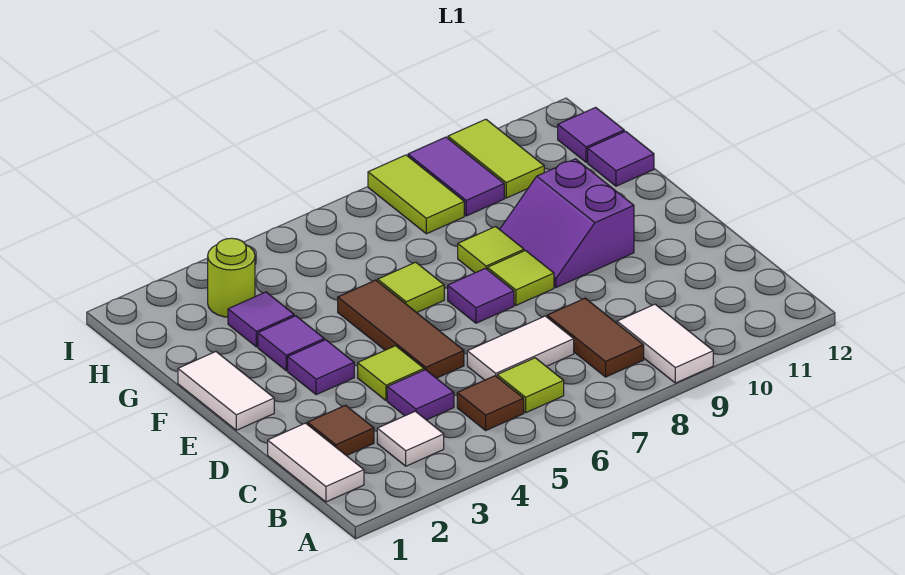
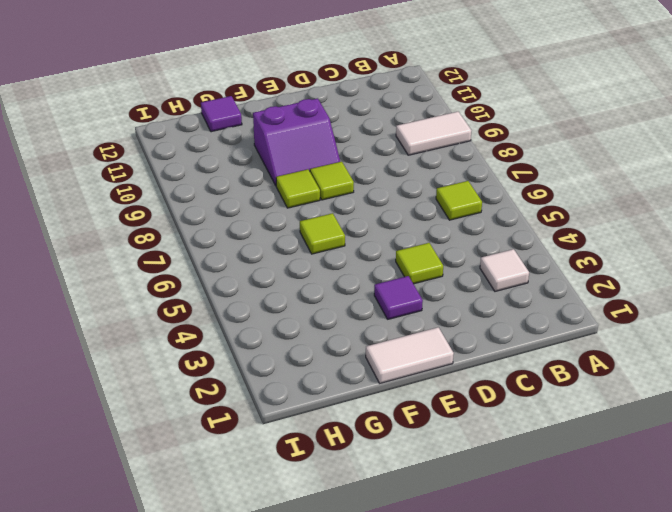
none -> white tile B1:C1 level 1
none -> brown tile B5 level 1
none -> brown tile B8:C8 level 1

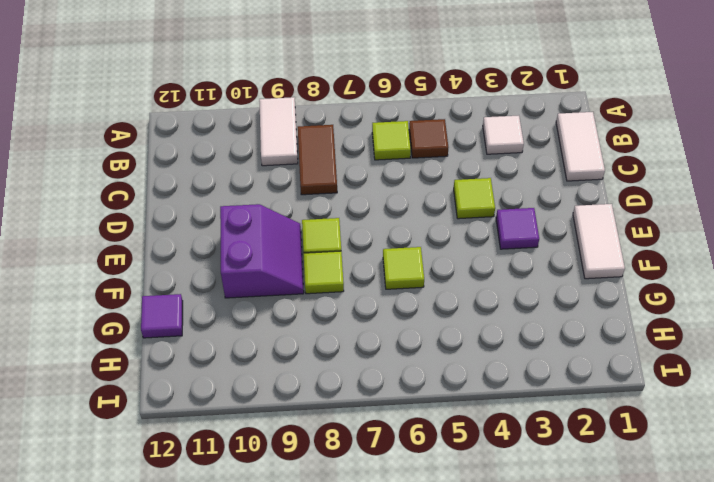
none -> brown tile C2 level 1
none -> purple tile C4 level 1
none -> white tile C6:C7 level 1

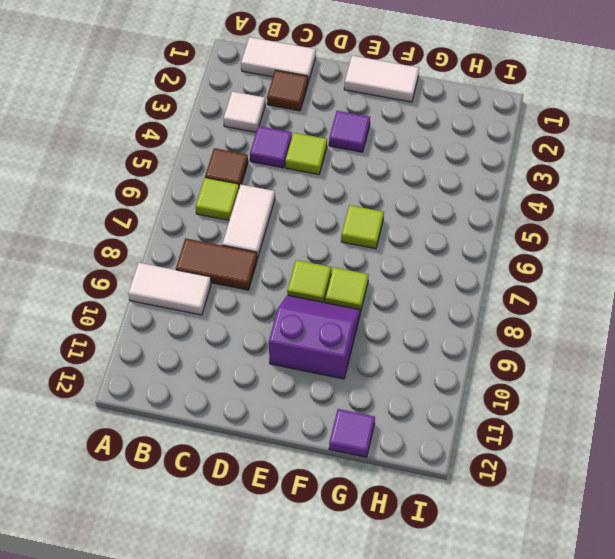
none -> brown tile D5:F5 level 1
none -> purple tile E7 level 1
none -> purple tile F3 level 1

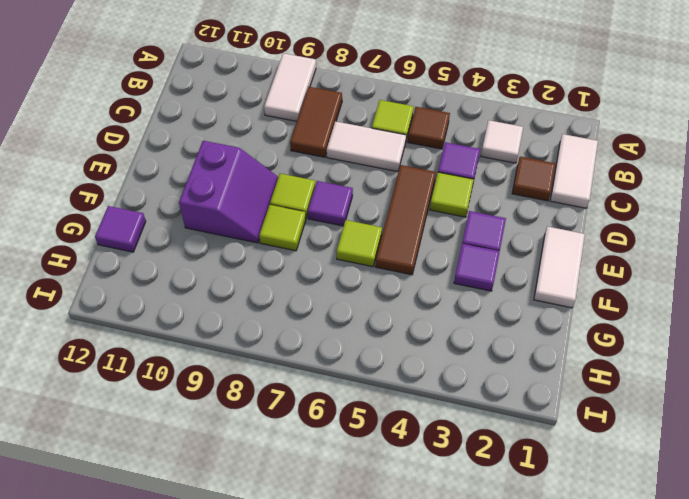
none -> purple tile G3 level 1
none -> lime round brick H3 level 1
none -> lime tile H8:I8 level 1

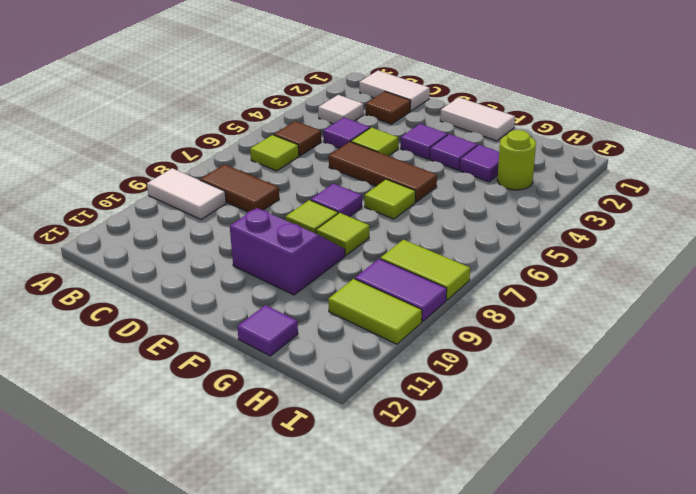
none -> white tile C6:C7 level 1
none -> purple tile H12 level 1

